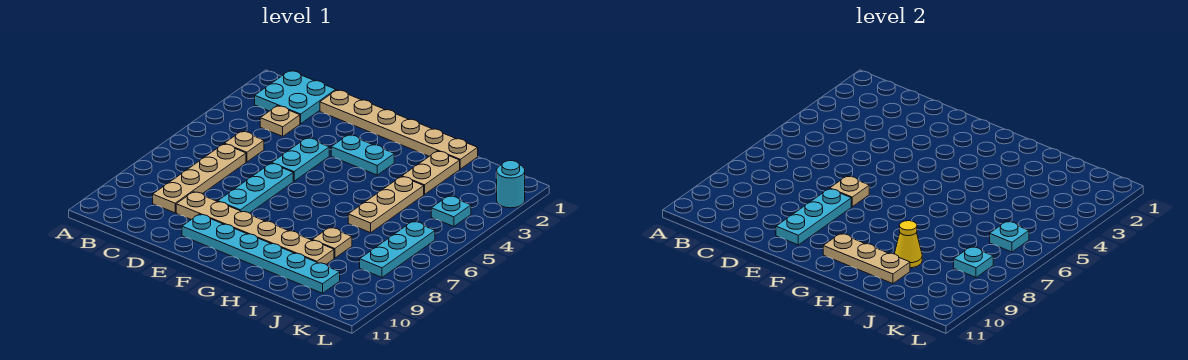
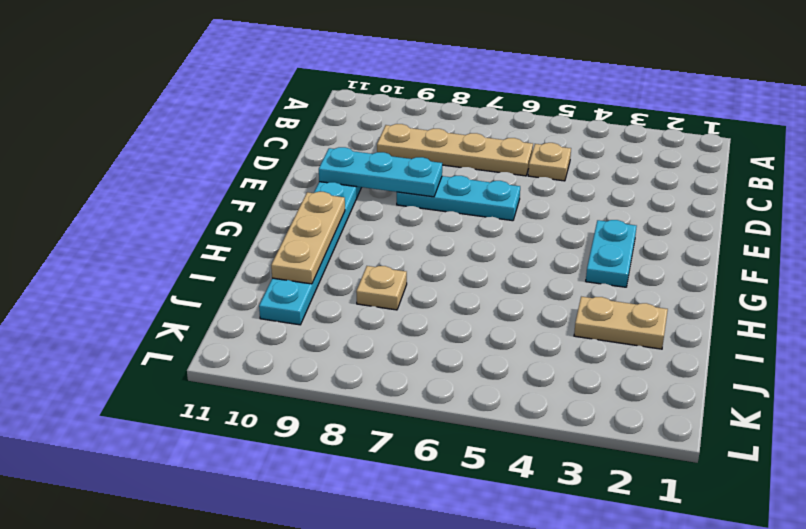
none -> cyan plate B1:C2 level 1
none -> tan plate C3 level 1
none -> tan plate D1:I1 level 1

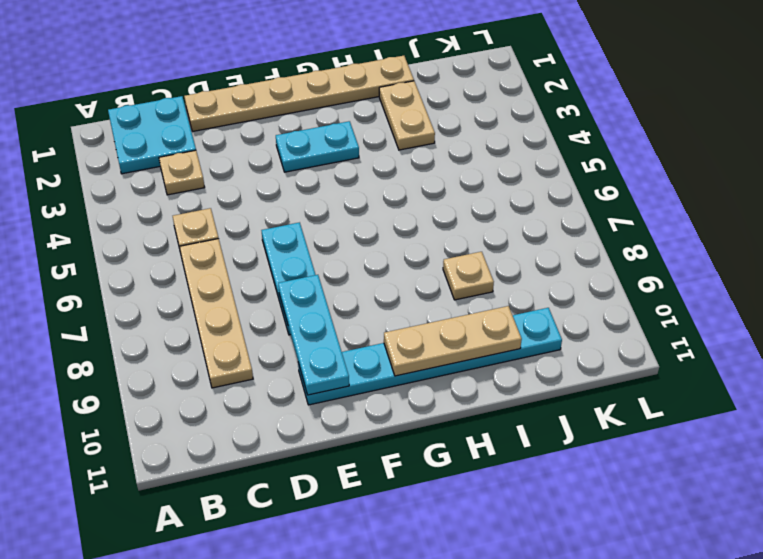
none -> tan plate D9:I9 level 1
none -> cyan plate E4:E5 level 1
none -> tan plate I4:I6 level 1

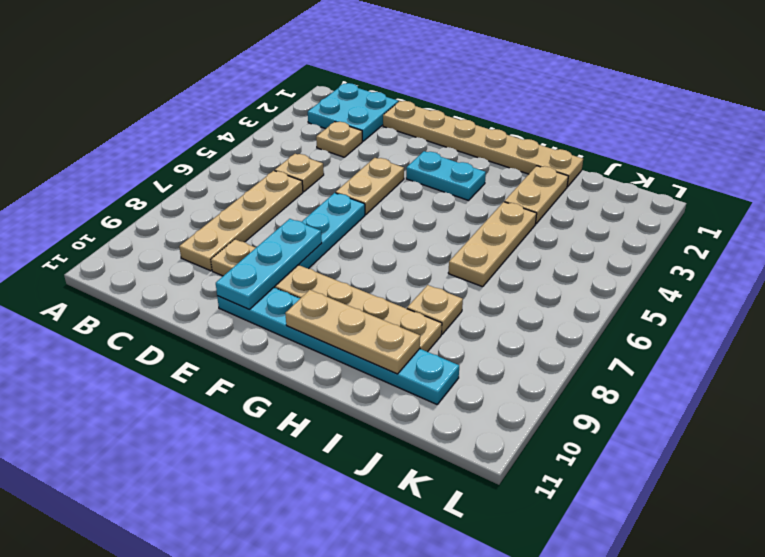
tan plate E4:E5 level 1 -> cyan plate E4:E5 level 1
none -> cyan plate K4 level 1
none -> cyan plate K6:K8 level 1
none -> cyan round brick L2 level 1

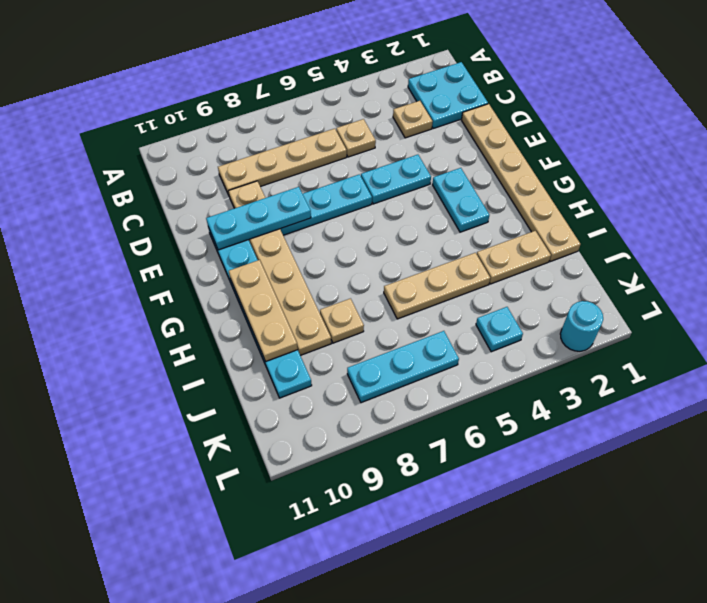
none -> tan plate E7 level 2
none -> yellow cone I9 level 2
none -> cyan plate K6 level 2

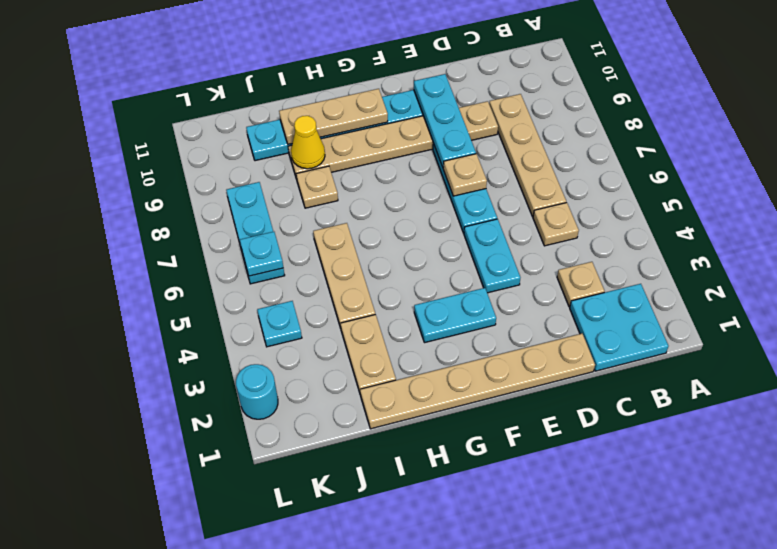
none -> cyan plate K8 level 2

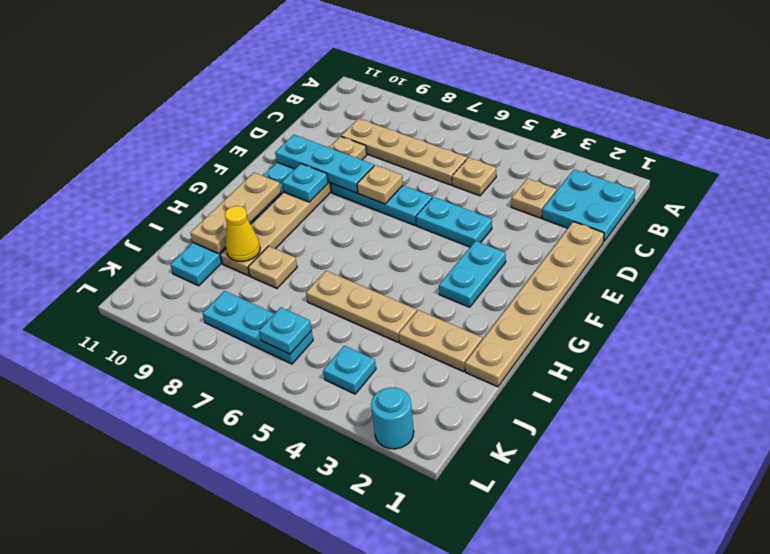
cyan plate F9 level 2 -> cyan plate K8 level 2

